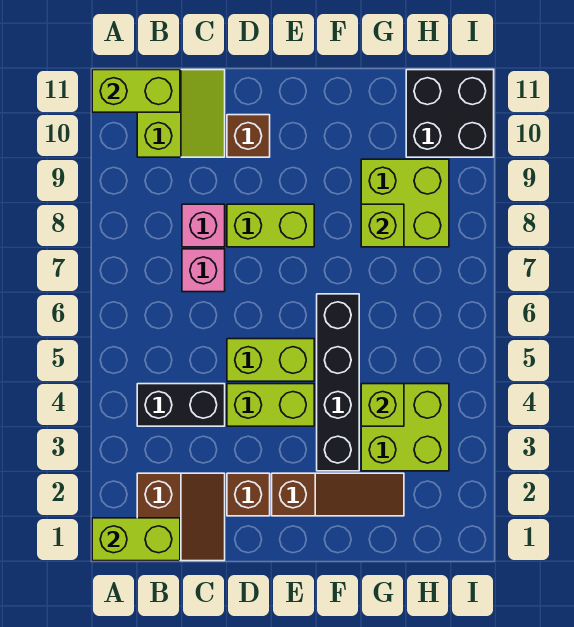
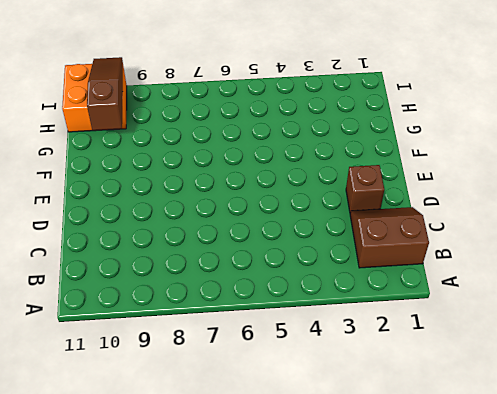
brown slope G10:I10 level 2 top G -> brown slope E2:G2 level 1 top E
orange brick H10:I11 level 1 -> black brick H10:I11 level 1
none -> black brick B4:C4 level 1
none -> lime slope B10:C11 level 1 top B
none -> pink brick C7 level 1

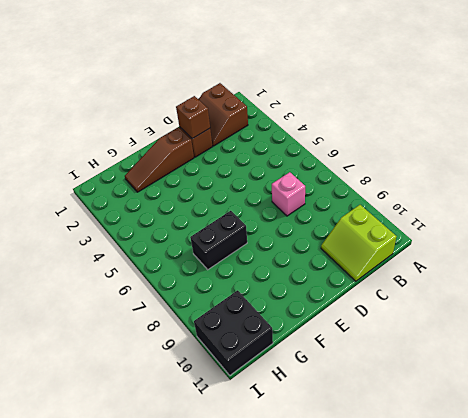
brown brick D2 level 2 -> brown brick D10 level 1
black brick F7:G7 level 1 -> black brick B4:C4 level 1
none -> pink brick C8 level 1
none -> lime brick D4:E4 level 1
none -> lime brick D5:E5 level 1

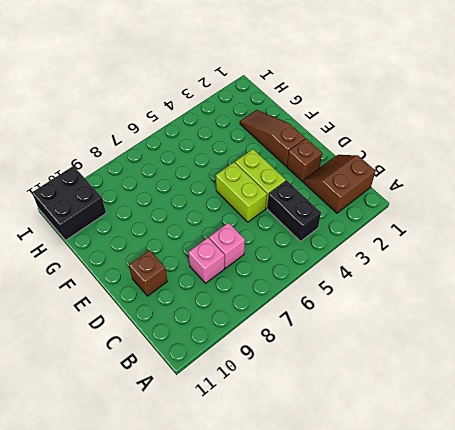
none -> lime slope B10:C11 level 1 top B
none -> lime brick D8:E8 level 1
none -> black brick F3:F6 level 1

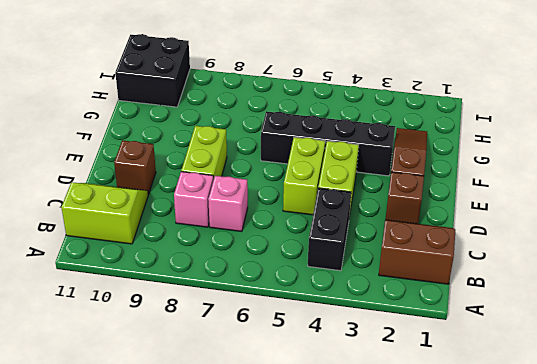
none -> lime brick G3:H4 level 1
none -> lime brick G8:H9 level 1
none -> lime brick A1:B1 level 2

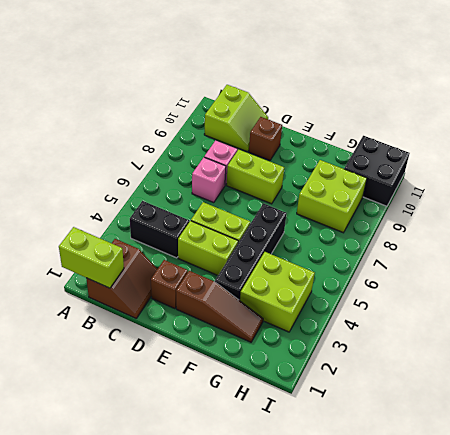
none -> lime brick A11:B11 level 2
none -> lime brick G4 level 2
none -> lime brick G8 level 2

